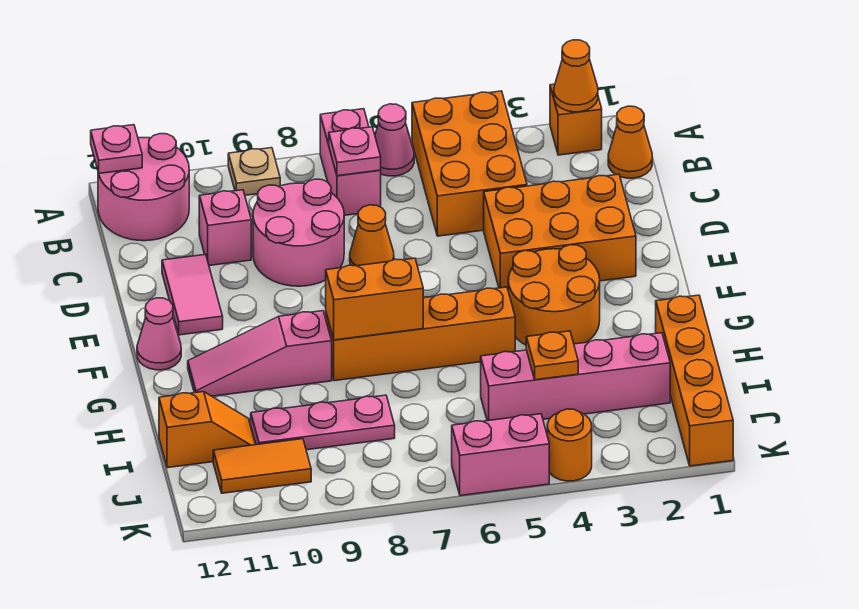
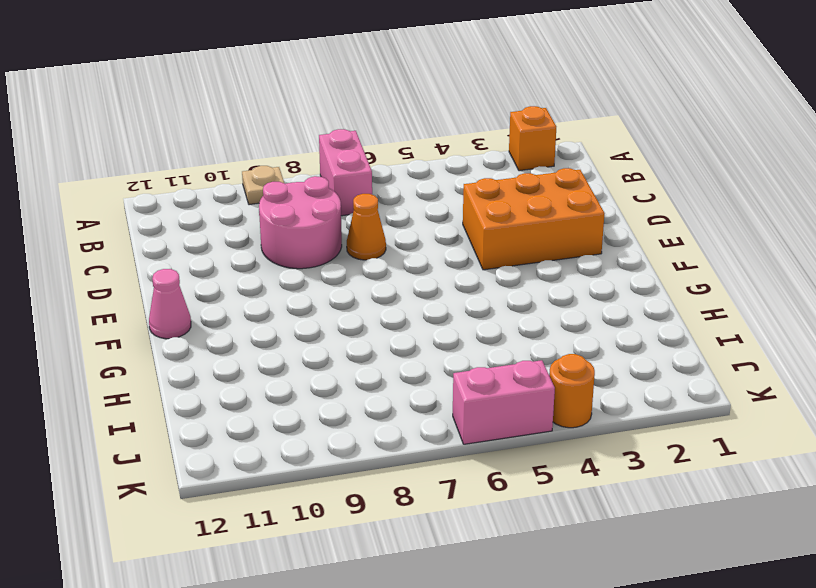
none -> orange brick A4:C5 level 1
none -> pink cone A6 level 1
none -> pink round brick A11:B12 level 1

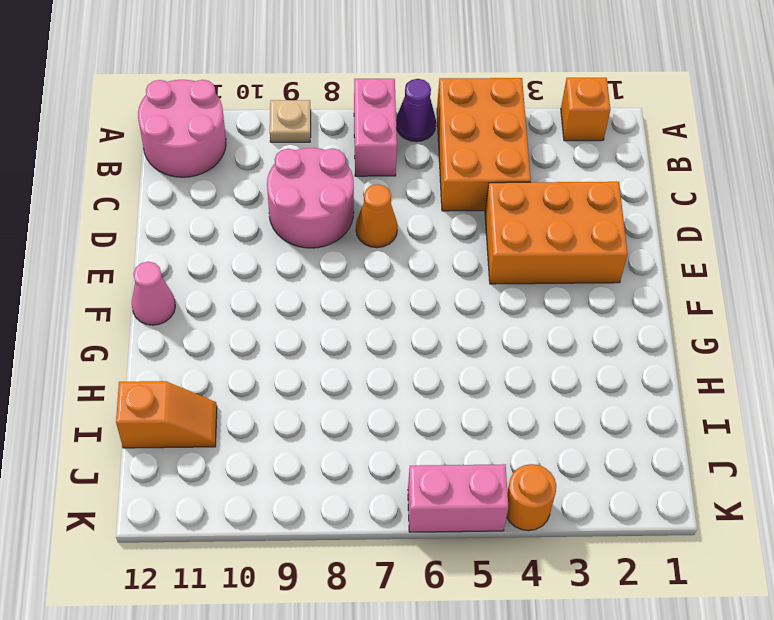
purple cone A6 level 1 -> pink cone A6 level 1
none -> orange cone B1 level 1
none -> pink brick C10 level 1
none -> pink tile D11:E11 level 1

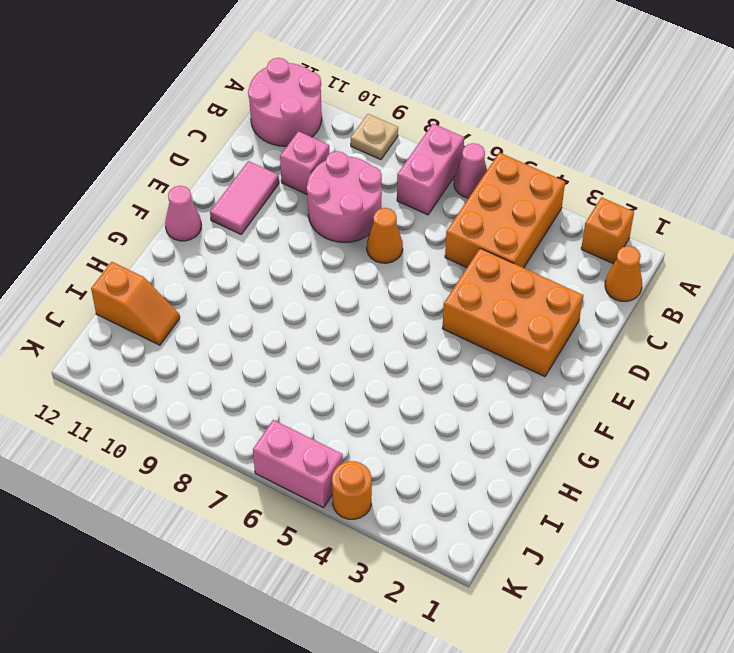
none -> orange round brick F3:G4 level 1
none -> orange brick G5:G8 level 1
none -> pink slope G9:G11 level 1 top 9

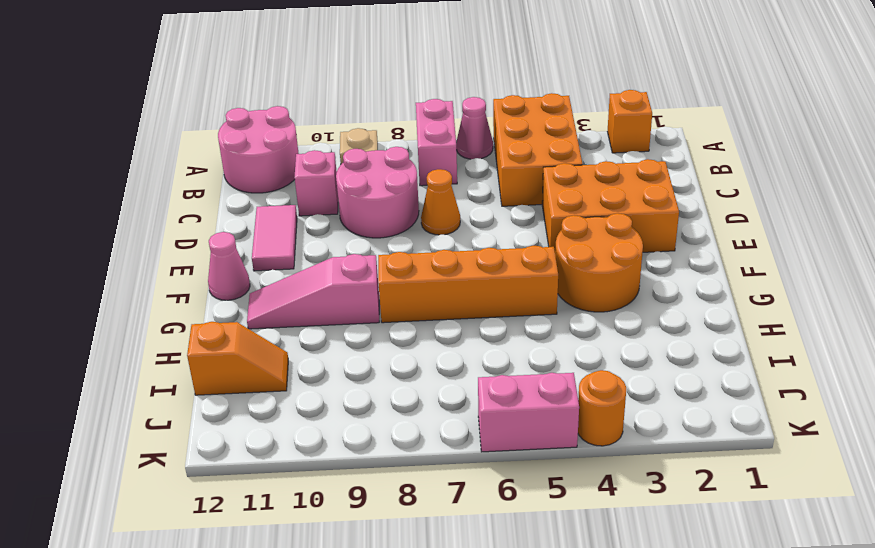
none -> orange cone B1 level 1
none -> orange brick H1:K1 level 1
none -> pink brick I2:I5 level 1

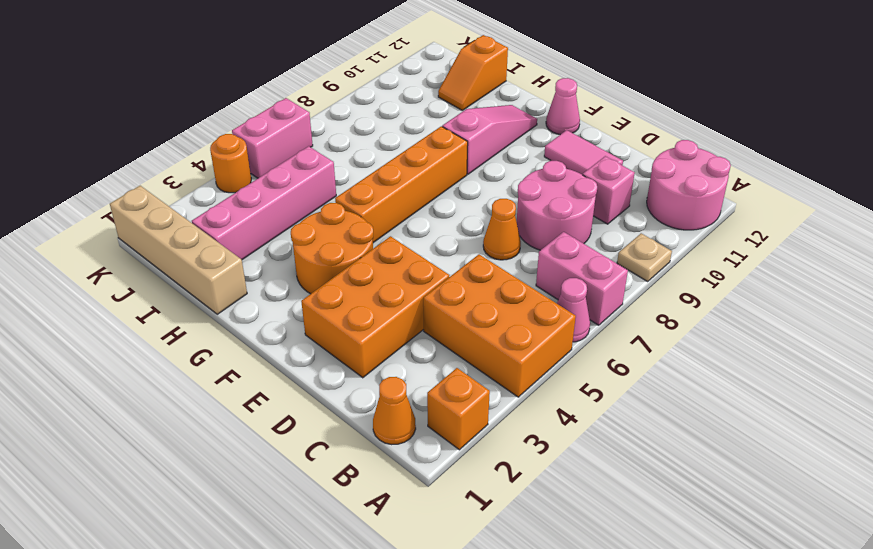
tan brick H1:K1 level 1 -> orange brick H1:K1 level 1
none -> pink plate I8:I10 level 1
none -> orange tile J10:J11 level 1
none -> orange cone A2 level 2

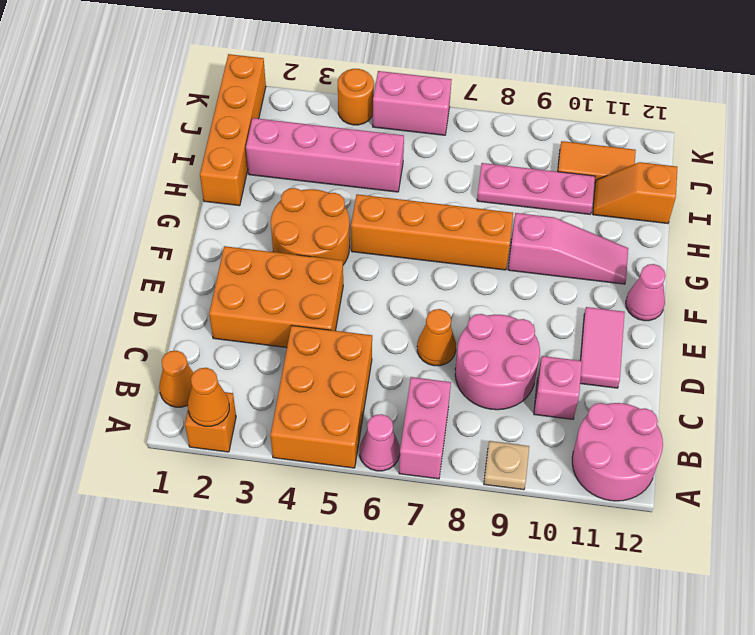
none -> pink plate A12 level 2
none -> pink plate B7 level 2
none -> orange brick G7:G8 level 2

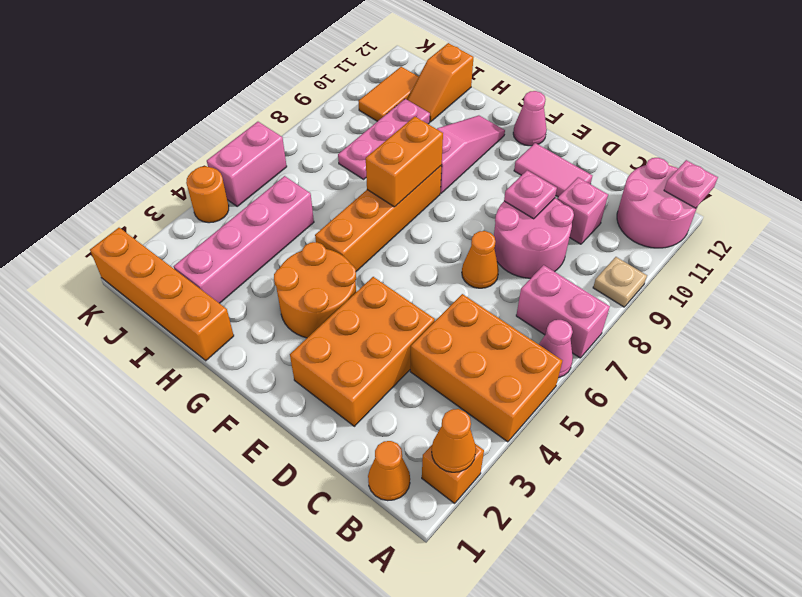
pink plate D9 level 2 -> pink plate B7 level 2
none -> orange plate I4 level 2

